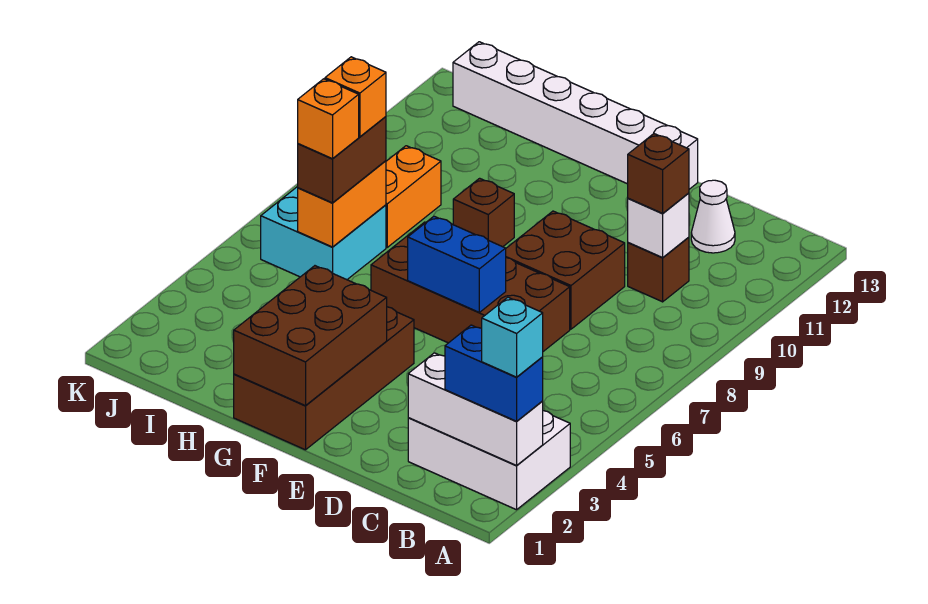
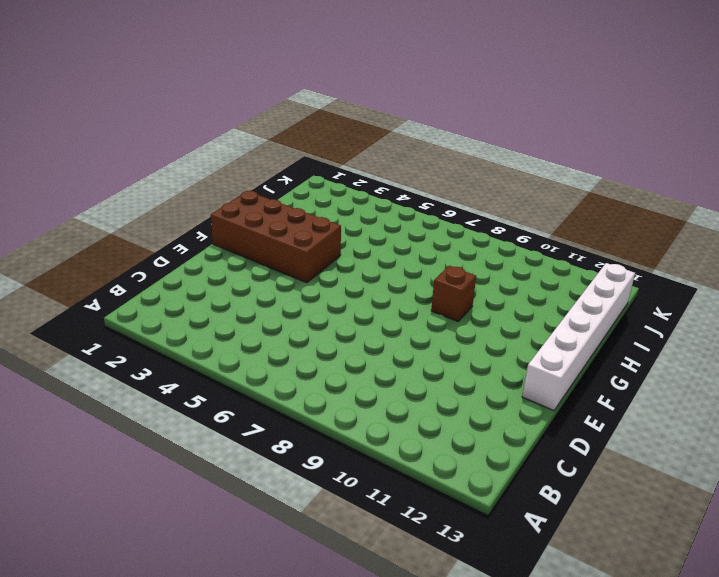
none -> white brick A2:C3 level 1
none -> brown brick C10 level 1
none -> white cone C12 level 1

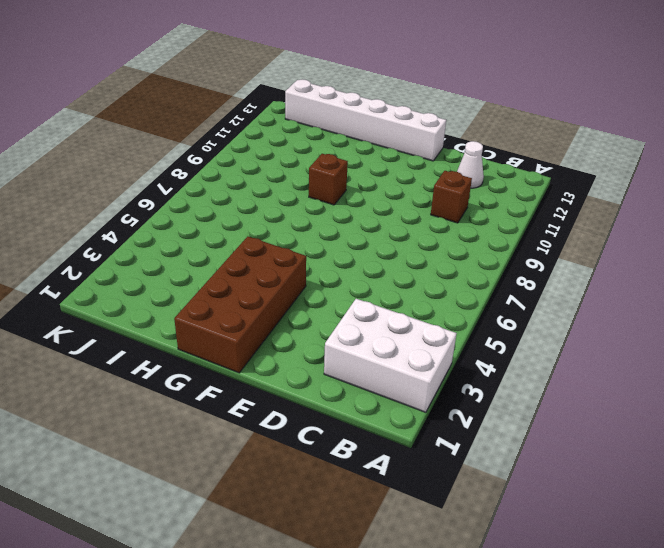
none -> brown brick D6:G7 level 1
none -> brown brick D8:E9 level 1
none -> cyan brick I6:J7 level 1

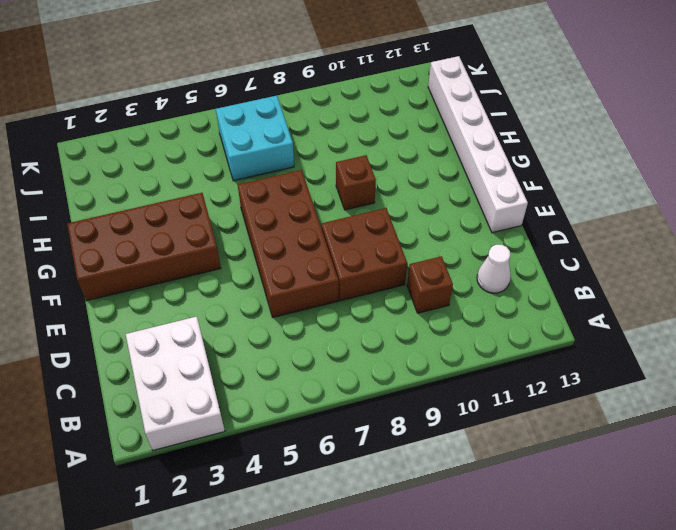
none -> orange brick I8:I9 level 1
none -> white brick A2:C2 level 2
none -> white brick C10 level 2

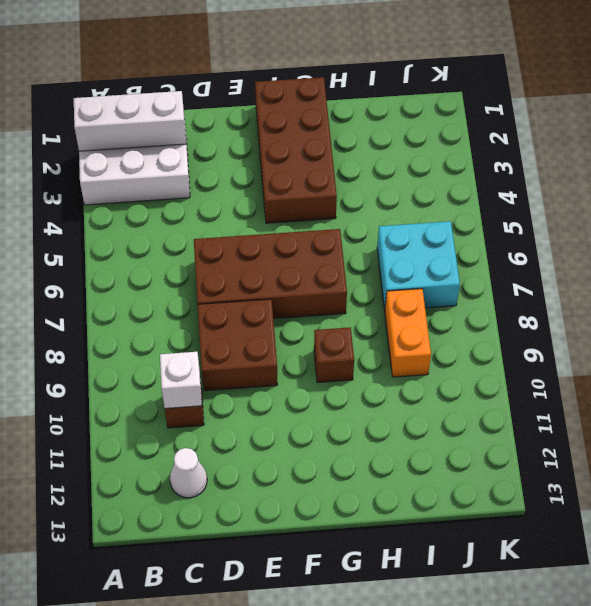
none -> white brick E13:J13 level 1
none -> blue brick E6:F6 level 2
none -> brown brick F1:G3 level 2

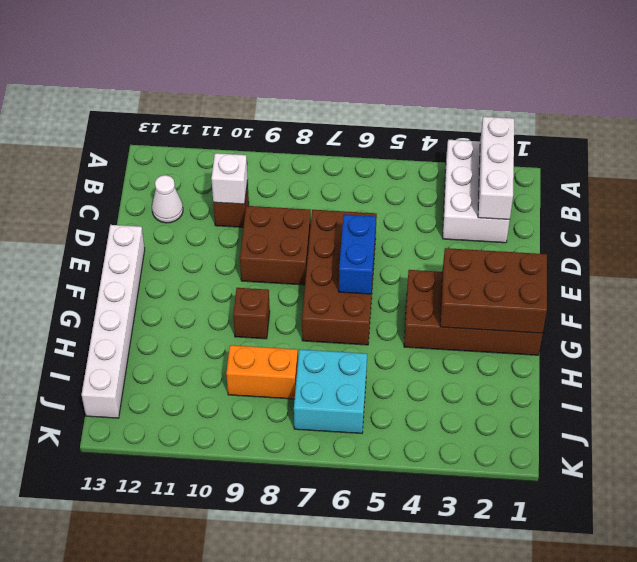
none -> orange brick I6:I7 level 2
none -> blue brick A2:B2 level 3
none -> brown brick C10 level 3

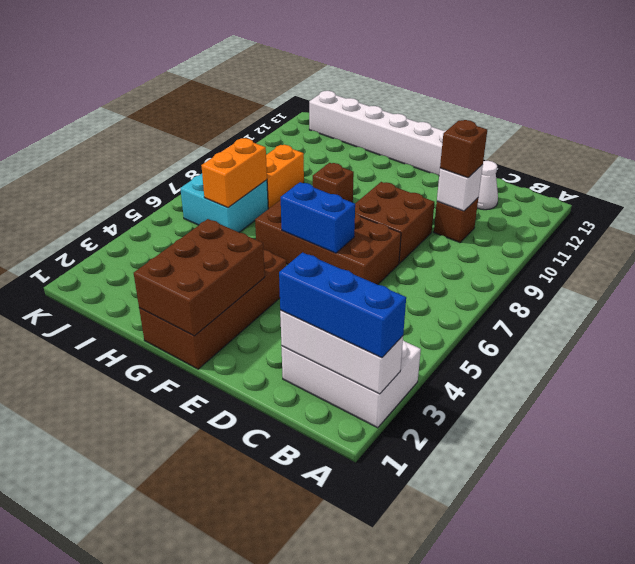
blue brick A2:C2 level 3 -> blue brick A2:B2 level 3
none -> brown brick I6:I7 level 3
none -> cyan brick A2 level 4
none -> orange brick I6 level 4

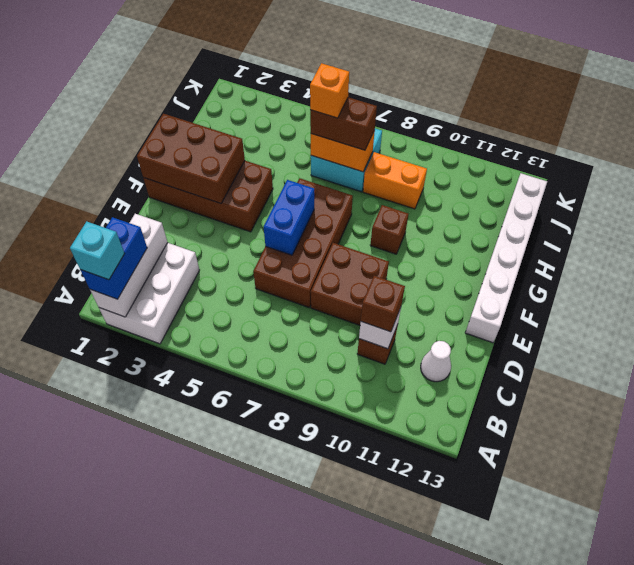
none -> orange brick I7 level 4

